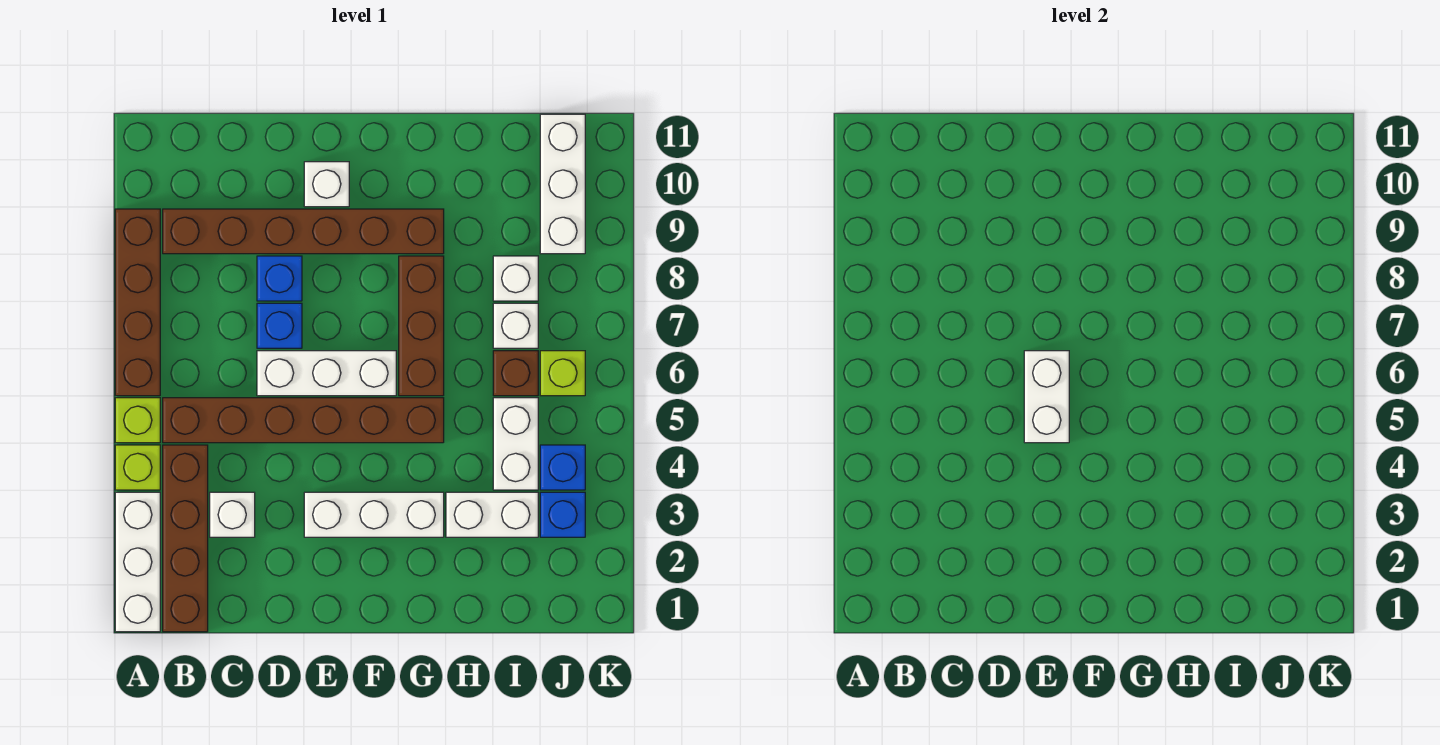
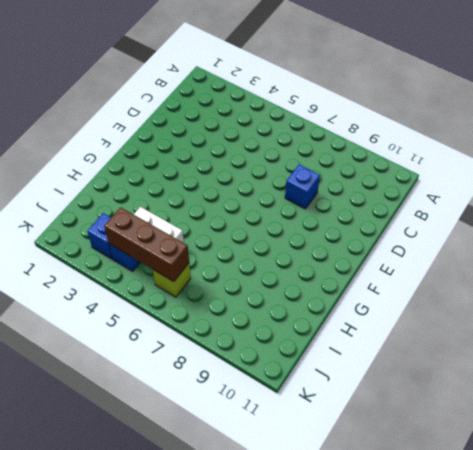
brown brick J4:J6 level 2 -> brown brick G6:G8 level 1
none -> white brick A1:A3 level 1
none -> lime brick A4 level 1
none -> lime brick A5 level 1

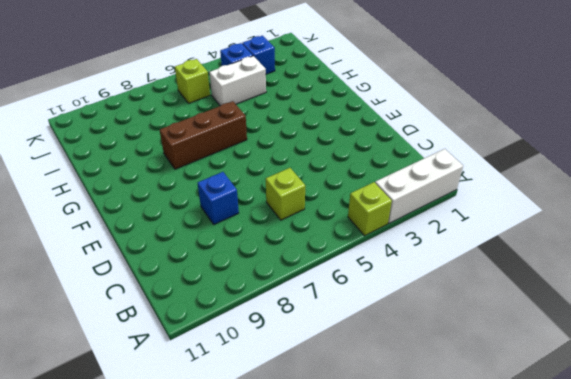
lime brick C6 level 1 -> lime brick A5 level 1
none -> brown brick A6:A9 level 1
none -> brown brick B1:B4 level 1
none -> brown brick B5:G5 level 1

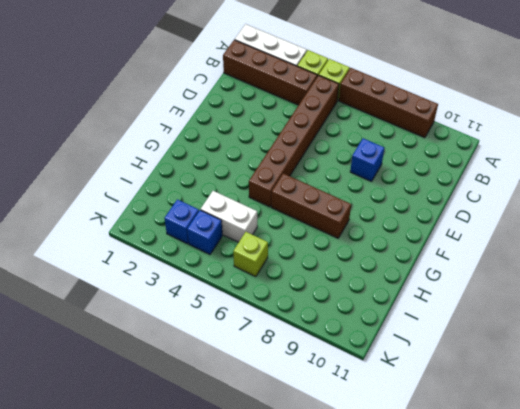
none -> brown brick B9:G9 level 1
none -> white brick C3 level 1
none -> white brick D6:F6 level 1

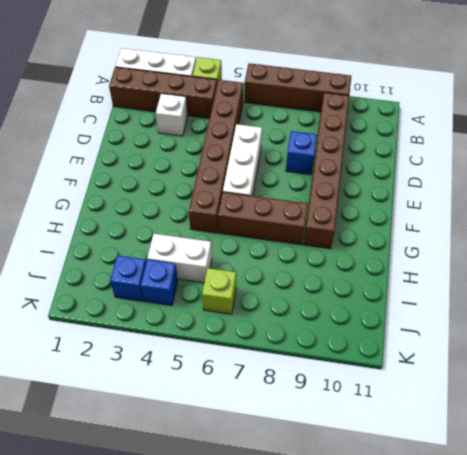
none -> lime brick A5 level 1
none -> blue brick D7 level 1
none -> white brick E3:G3 level 1

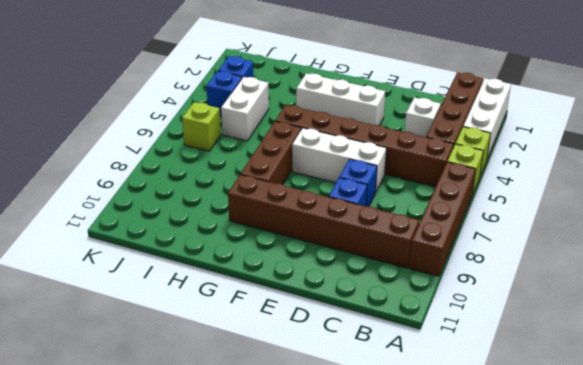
none -> white brick E10 level 1
none -> white brick H3:I3 level 1
none -> brown brick I6 level 1

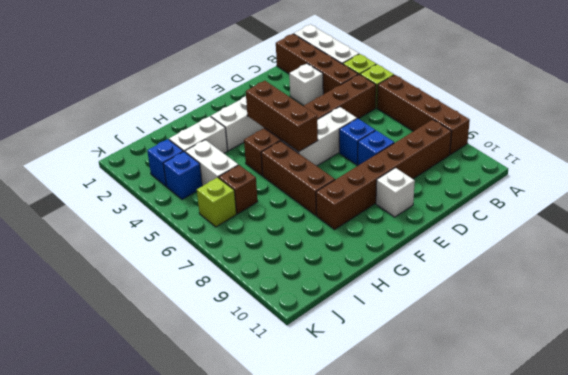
brown brick F4:F6 level 2 -> none
none -> white brick I7 level 1
none -> white brick I8 level 1
none -> white brick J9:J11 level 1

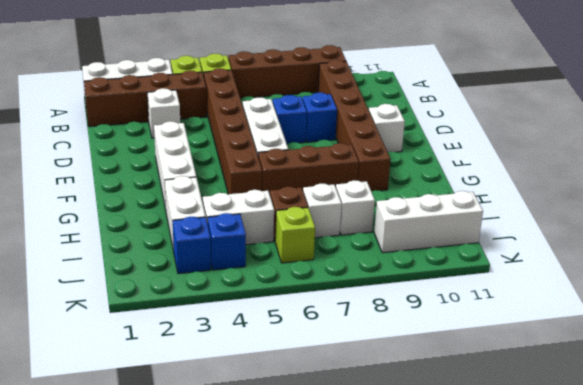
none -> white brick E5:E6 level 2

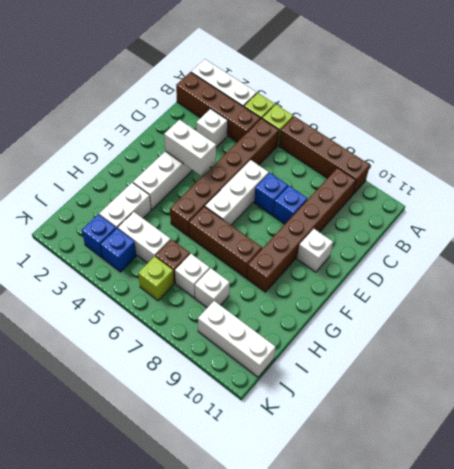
white brick E3:E4 level 2 -> white brick E5:E6 level 2

